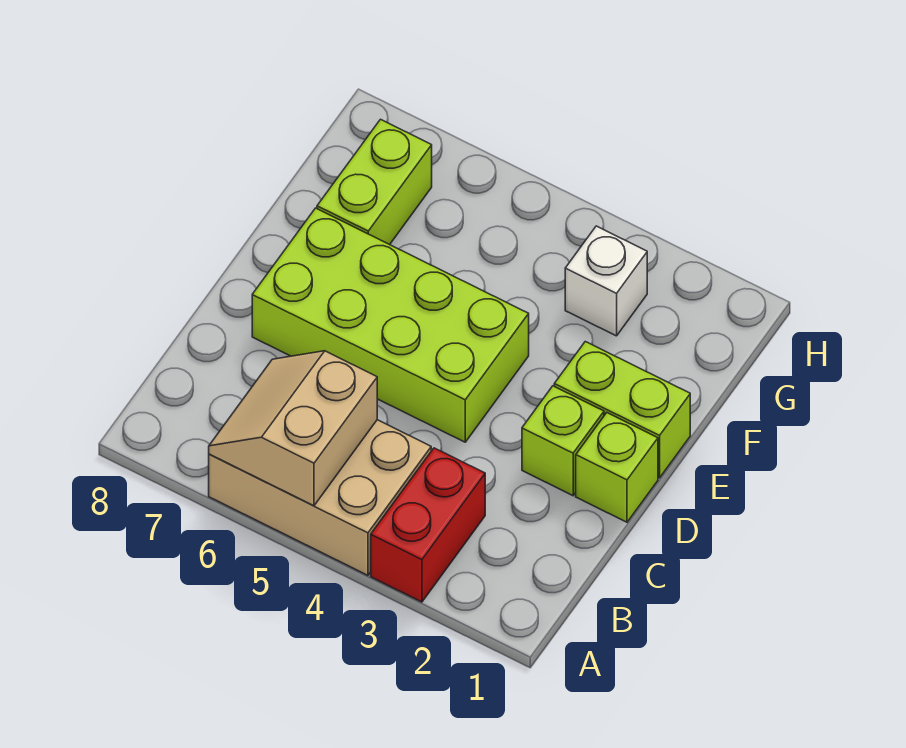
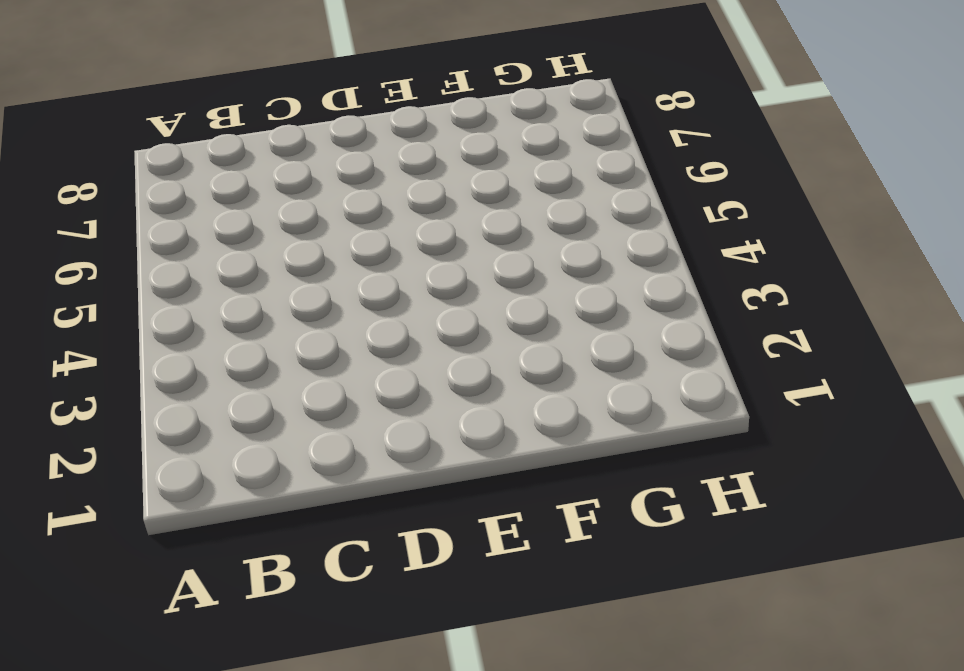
none -> red brick A3:B3 level 1
none -> tan brick A4:B6 level 1

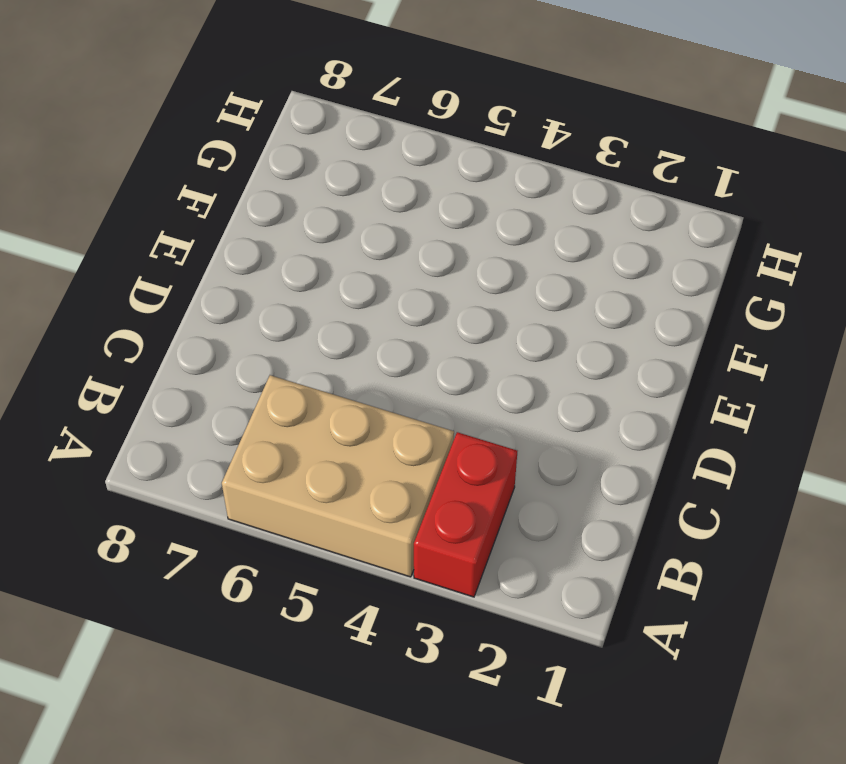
none -> lime brick D1 level 1
none -> lime brick D2 level 1

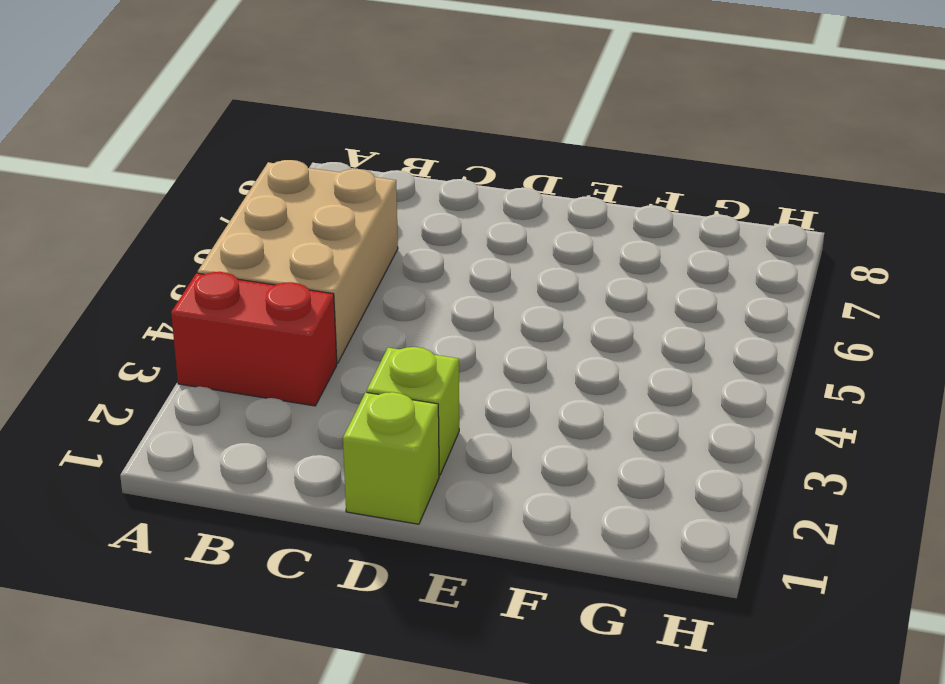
none -> lime brick D4:E7 level 1
none -> lime brick E1:E2 level 1

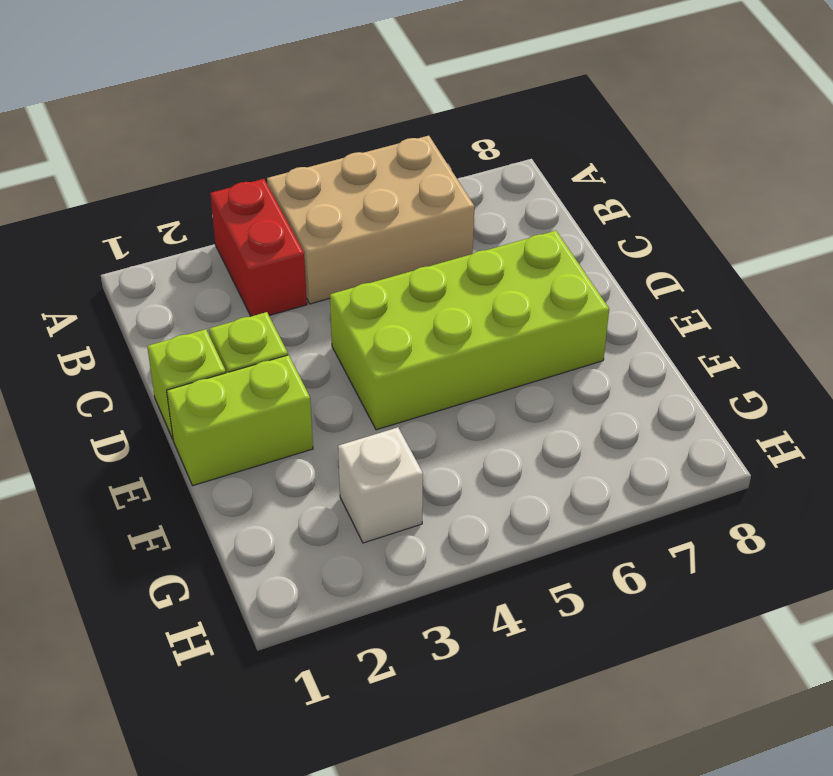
none -> lime brick F7:G7 level 1
none -> tan slope A5:B6 level 2 top 5

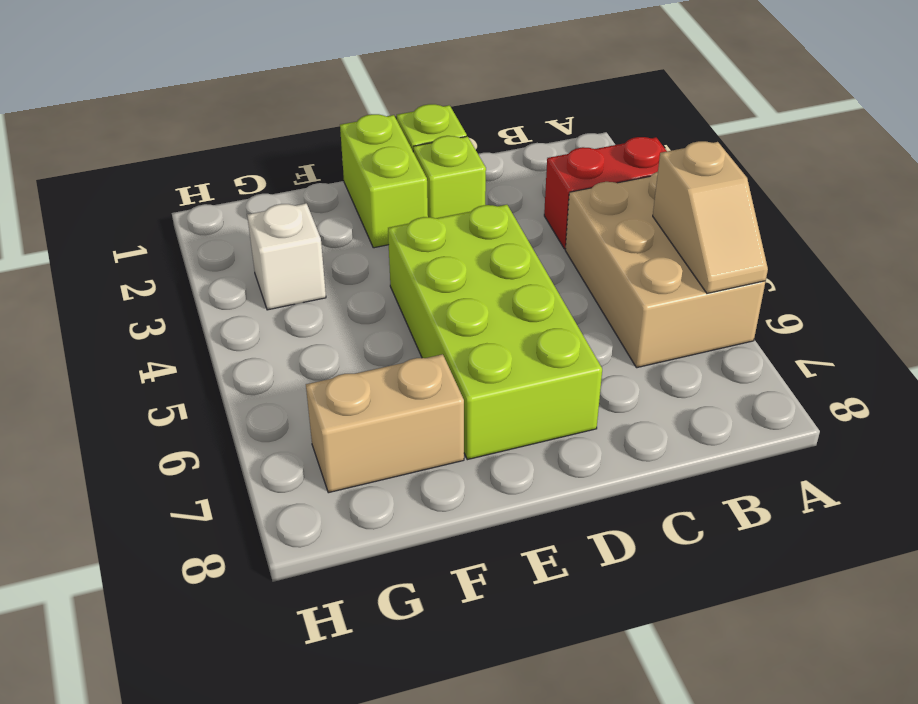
tan slope A5:A6 level 2 top 5 -> tan slope A5:B6 level 2 top 5
tan brick F7:G7 level 1 -> lime brick F7:G7 level 1

